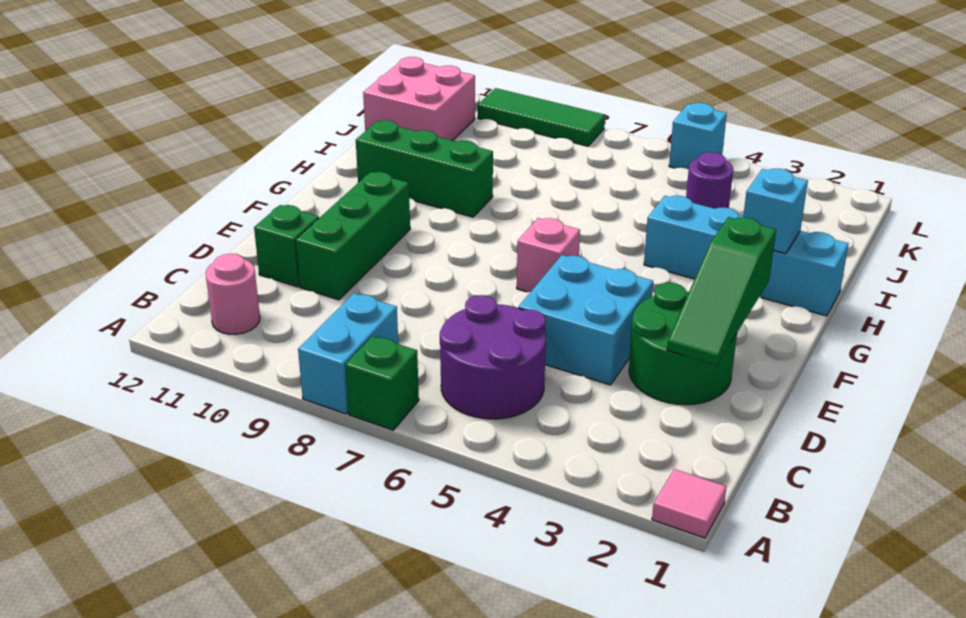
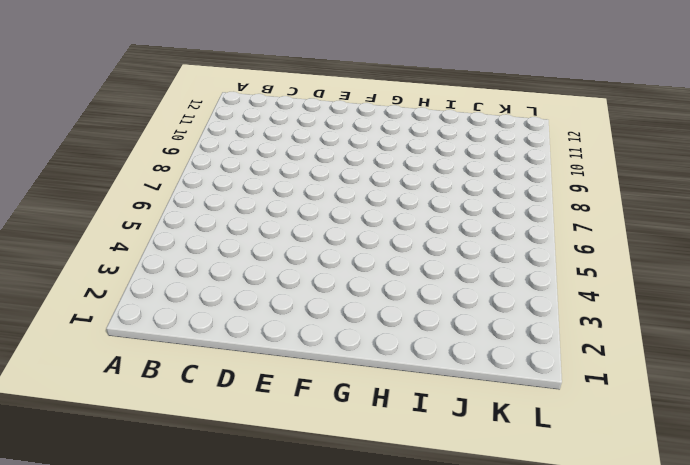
none -> pink tile A1 level 1
none -> green brick A7 level 1
none -> cyan brick A8:B8 level 1

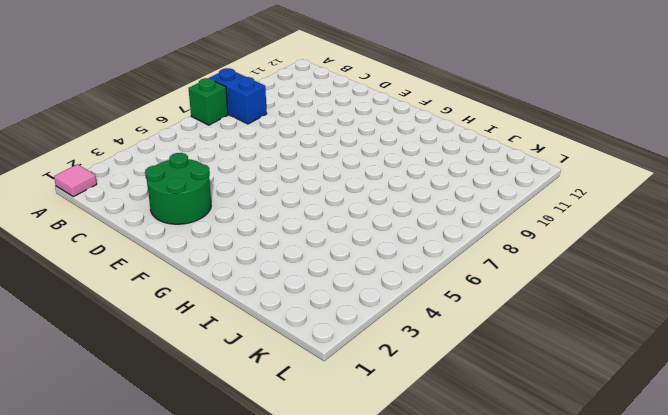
blue brick A8:B8 level 1 -> cyan brick A8:B8 level 1
none -> purple round brick B5:C6 level 1
none -> pink round brick B11 level 1
none -> cyan brick D4:E5 level 1

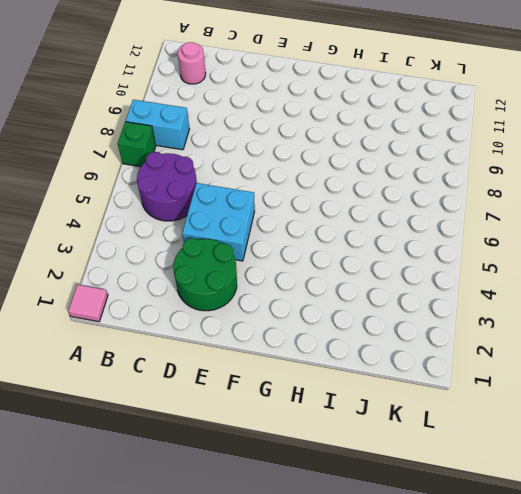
none -> green brick D10:F10 level 1
none -> green brick D11 level 1
none -> pink brick F6 level 1

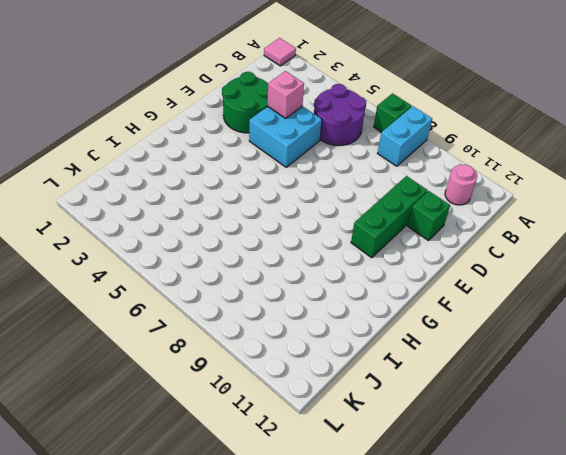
pink brick D4 level 2 -> pink brick F6 level 1
none -> cyan brick H1:H4 level 1
none -> green brick H9:H11 level 1
none -> purple round brick J4 level 1

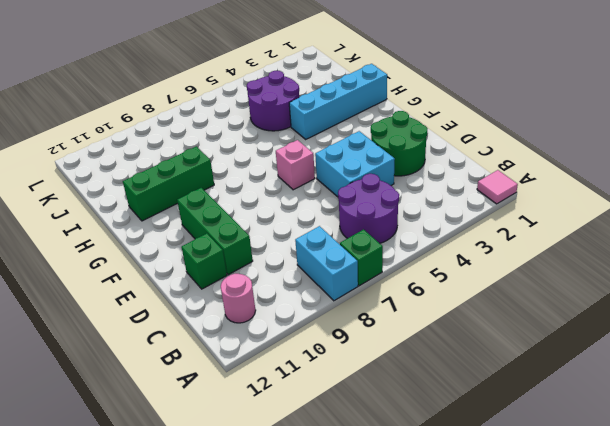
purple round brick I4:J5 level 1 -> purple round brick J4 level 1
none -> pink brick J11:K12 level 1
none -> cyan brick L5 level 1
none -> green tile L8:L10 level 1

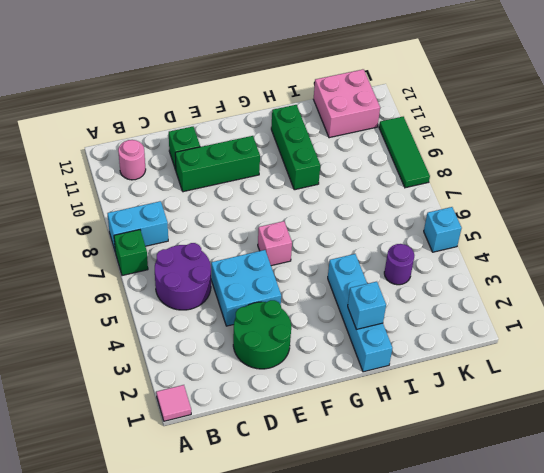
none -> green slope D2:F2 level 2 top F

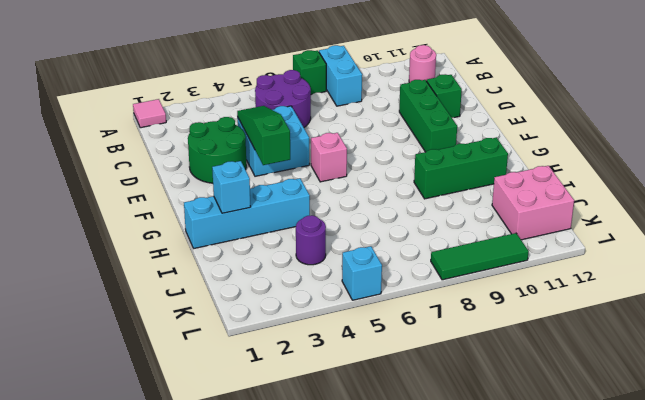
green slope D4:F4 level 2 top F -> green slope D2:F2 level 2 top F

